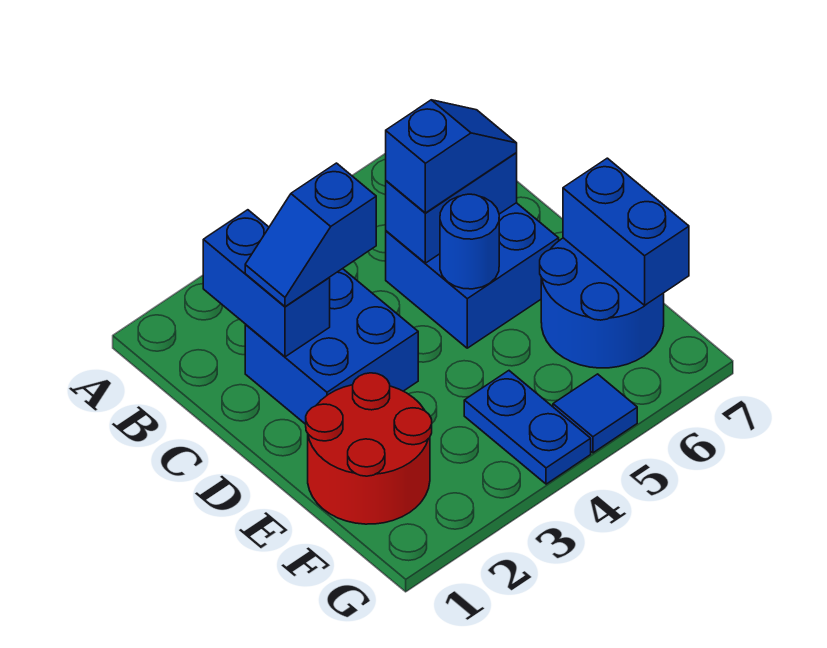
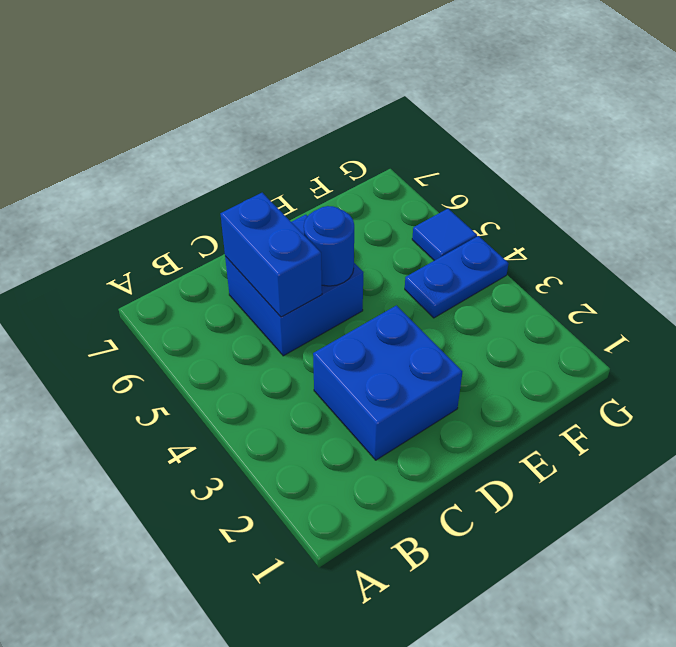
none -> red round brick E1:F2 level 1
none -> blue round brick E6:F7 level 1
none -> blue brick B2:C2 level 2

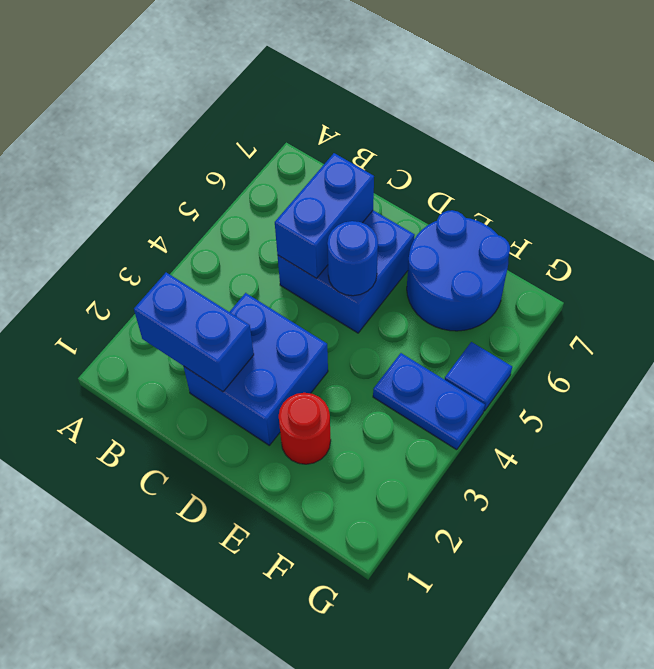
red round brick E2 level 1 -> red round brick E1:F2 level 1
none -> blue brick E7:F7 level 2
none -> blue slope C2:C3 level 3 top 3
none -> blue slope C5:C6 level 3 top 5

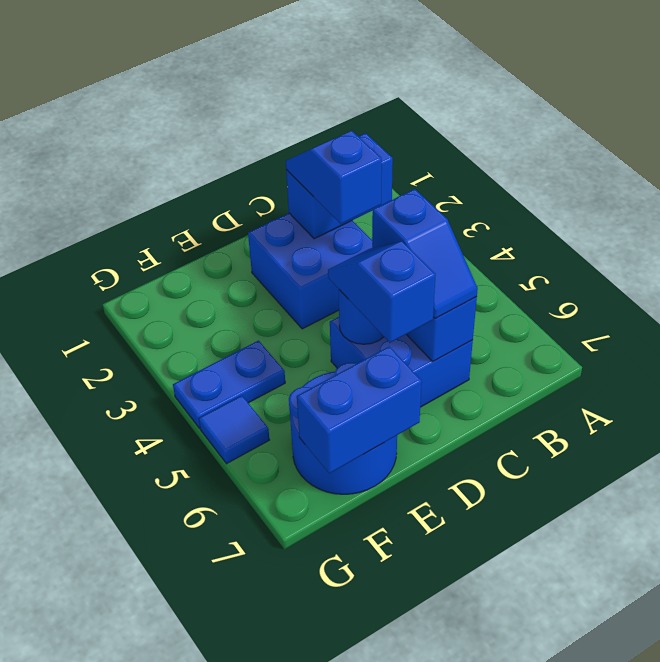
blue slope D5:D6 level 3 top 6 -> none
none -> red round brick E1:F2 level 1

